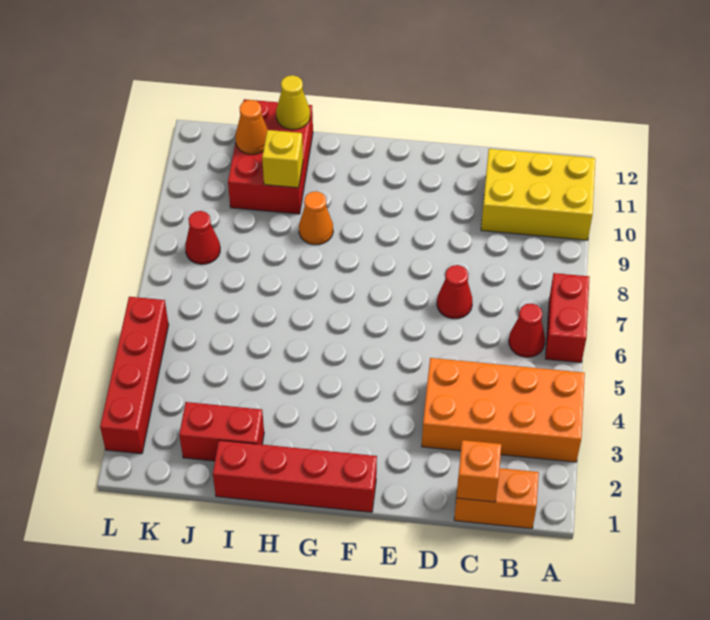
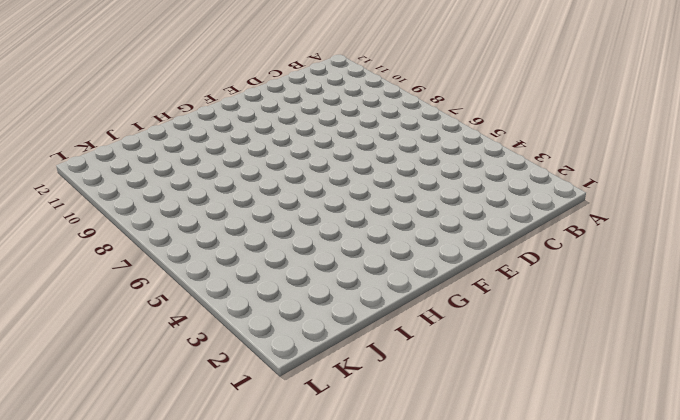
none -> orange brick A3:D4 level 1
none -> red brick A6:A7 level 1
none -> yellow brick A10:C11 level 1

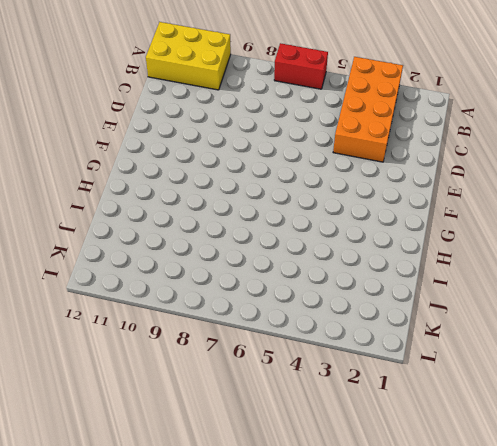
yellow brick A10:B12 level 1 -> yellow brick A10:C11 level 1
none -> orange brick B1:C1 level 1
none -> red cone B6 level 1
none -> red cone D7 level 1

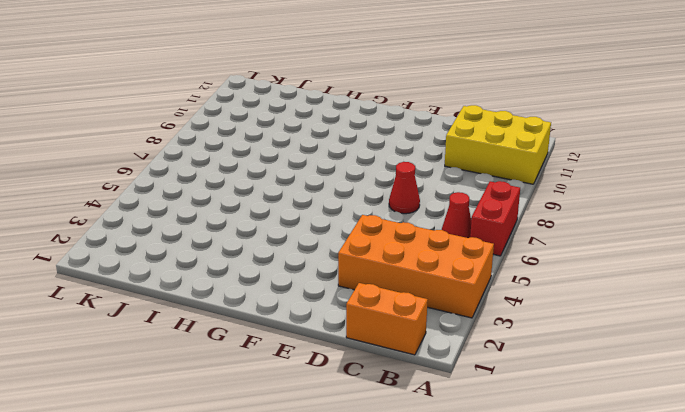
none -> red brick F1:I1 level 1
none -> orange cone H9 level 1
none -> red brick I2:J2 level 1

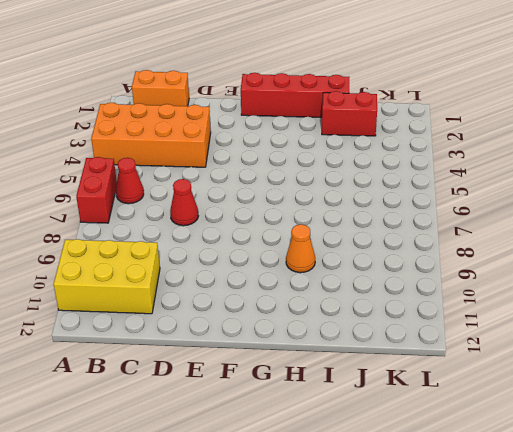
none -> red brick I10:J12 level 1
none -> red cone K8 level 1
none -> red brick L2:L5 level 1

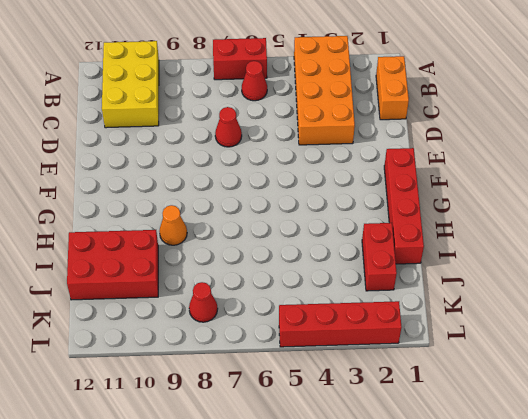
none -> orange brick C1 level 2
none -> yellow brick I10 level 2
none -> yellow cone I12 level 2

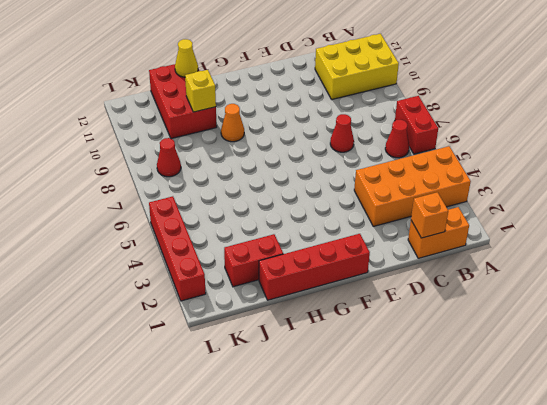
none -> orange cone J11 level 2

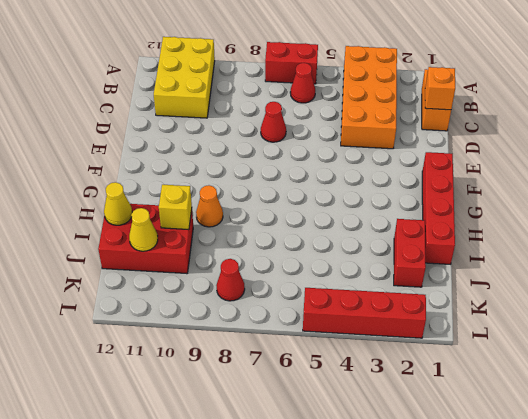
yellow cone J11 level 2 -> orange cone J11 level 2

